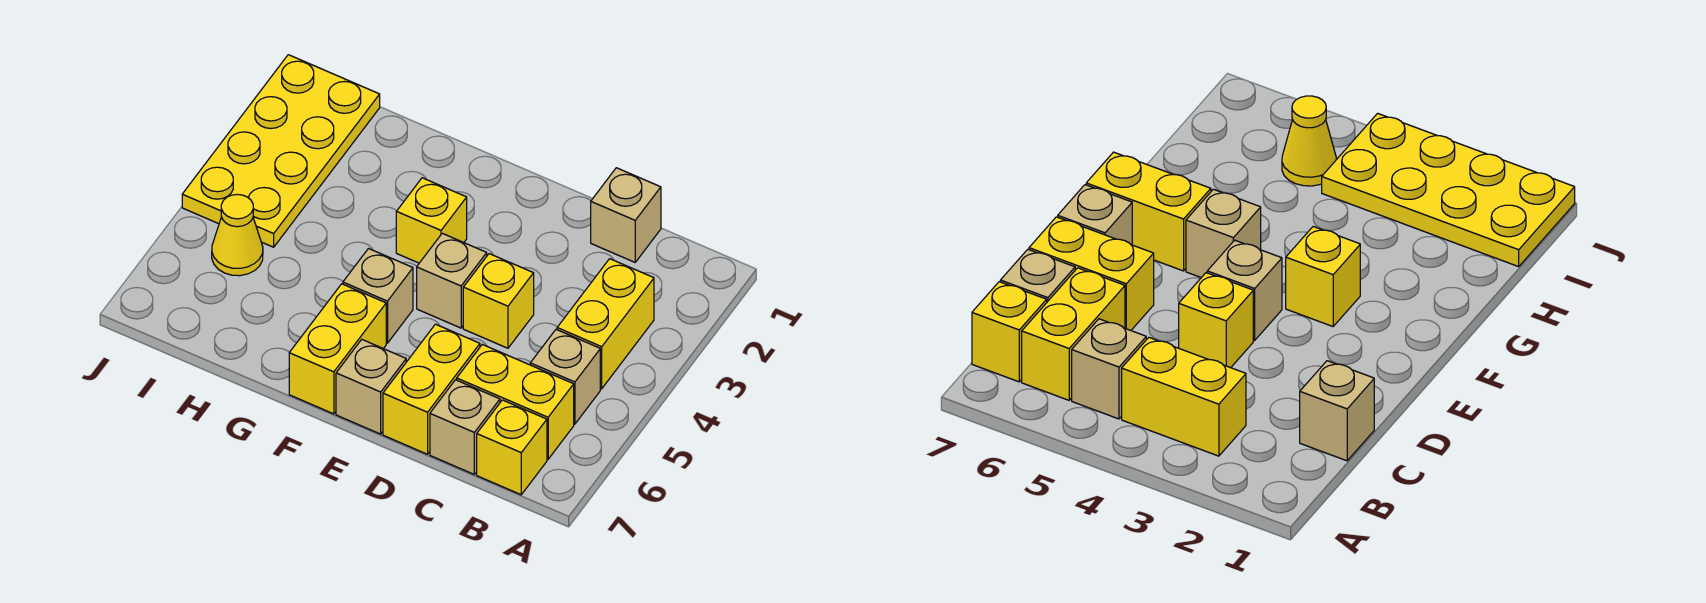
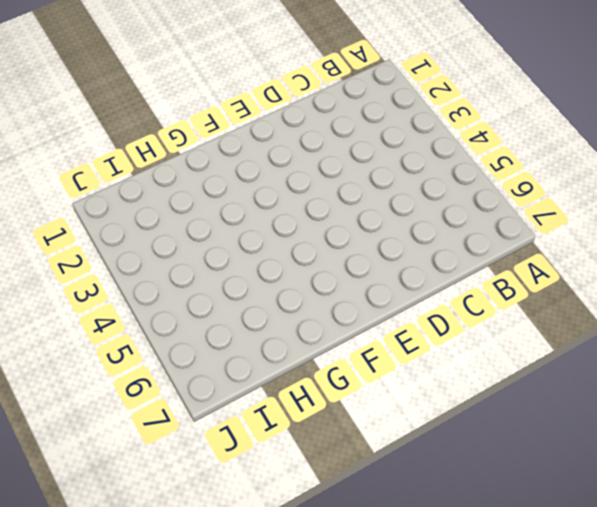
none -> yellow brick B3:B4 level 1
none -> tan brick B5 level 1
none -> yellow brick B6:C6 level 1

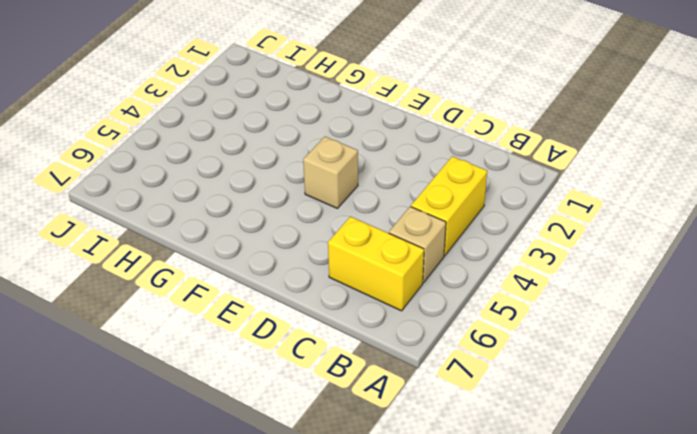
none -> yellow brick B7 level 1
none -> tan brick C1 level 1
none -> tan brick C7 level 1

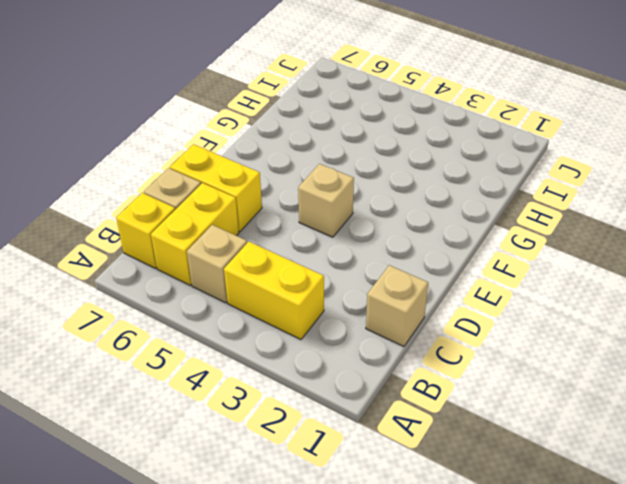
none -> yellow brick D4 level 1
none -> tan brick E7 level 1
none -> yellow brick F3 level 1

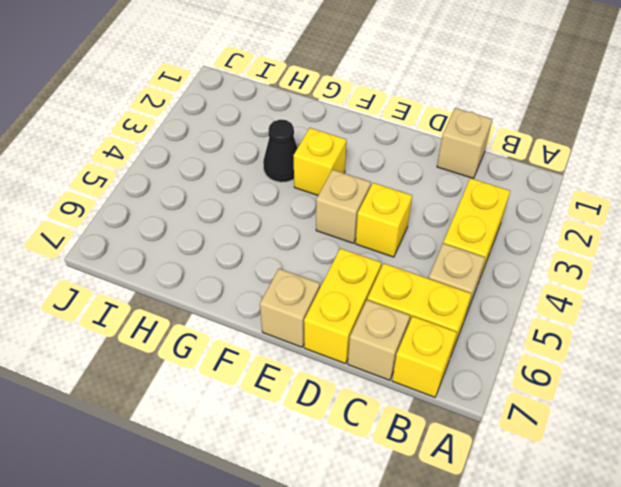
black cone G3 level 1 -> none
none -> tan brick F5 level 1
none -> yellow brick F6:F7 level 1
none -> yellow plate I1:J4 level 1

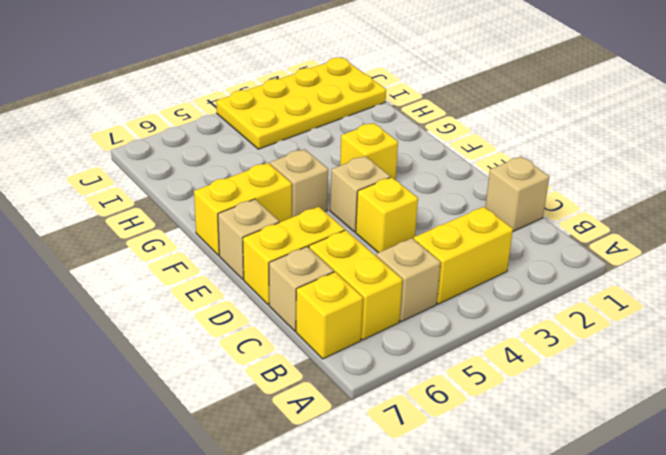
none -> yellow cone I5 level 1

